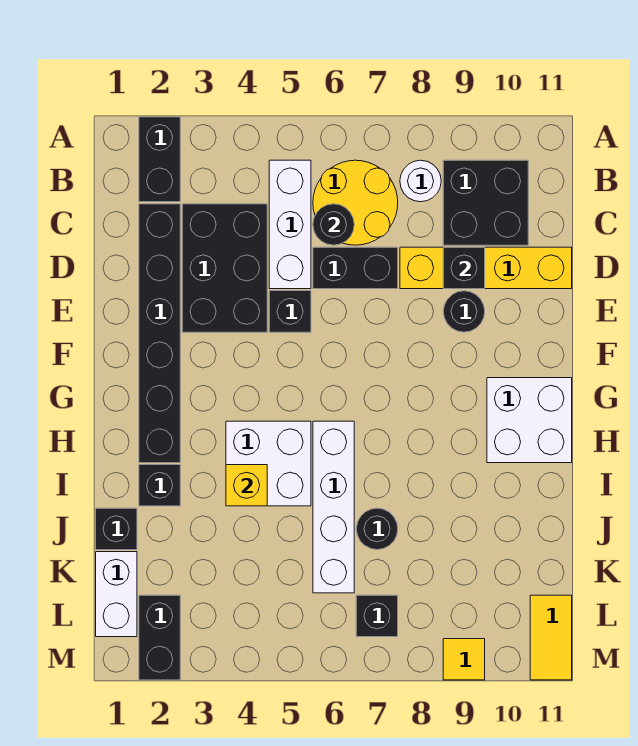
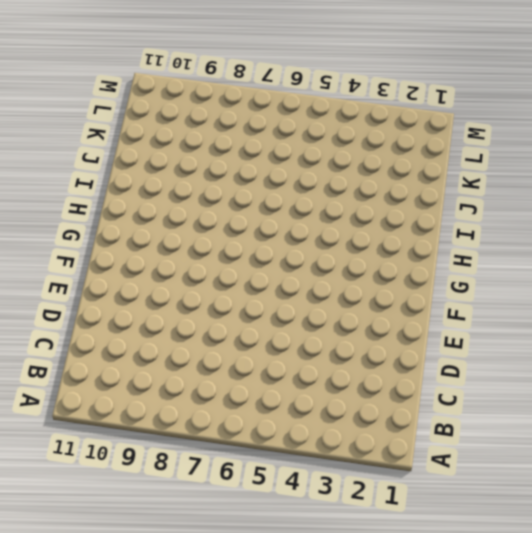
none -> black brick A2:B2 level 1
none -> white brick B5:D5 level 1
none -> yellow round brick B6:C7 level 1

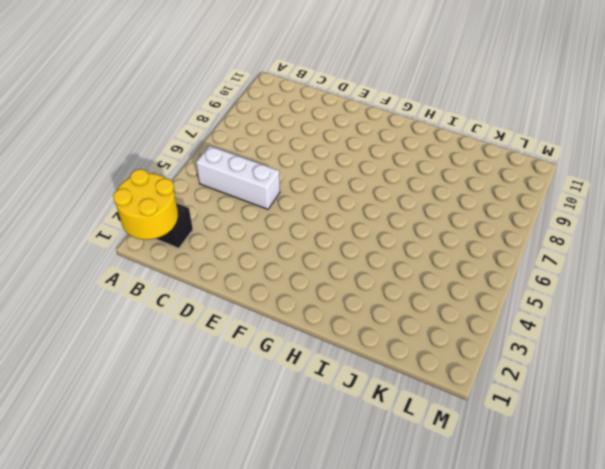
yellow round brick A1:B2 level 2 -> yellow round brick B6:C7 level 1
none -> white round brick B8 level 1
none -> black brick B9:C10 level 1
none -> black brick C2:H2 level 1

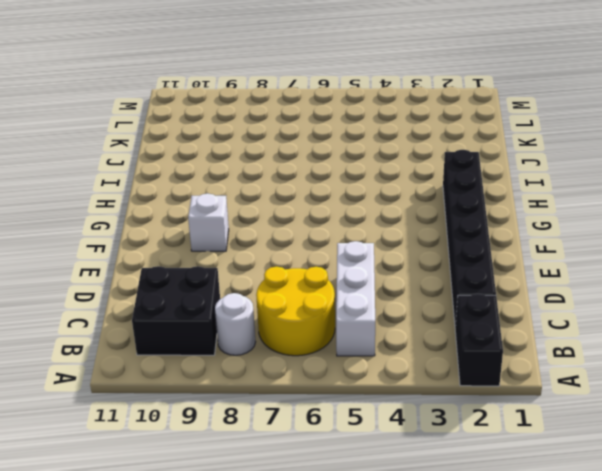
white brick F9 level 1 -> none
none -> black brick C3:E4 level 1
none -> black brick D6:D7 level 1
none -> yellow brick D8:D11 level 1

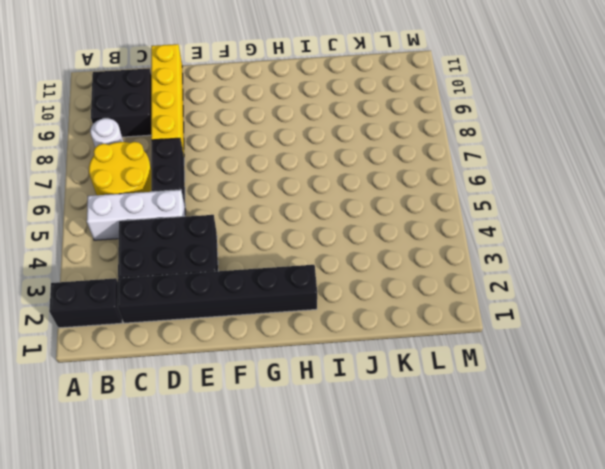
none -> black brick E5 level 1
none -> black round brick E9 level 1
none -> white brick G10:H11 level 1

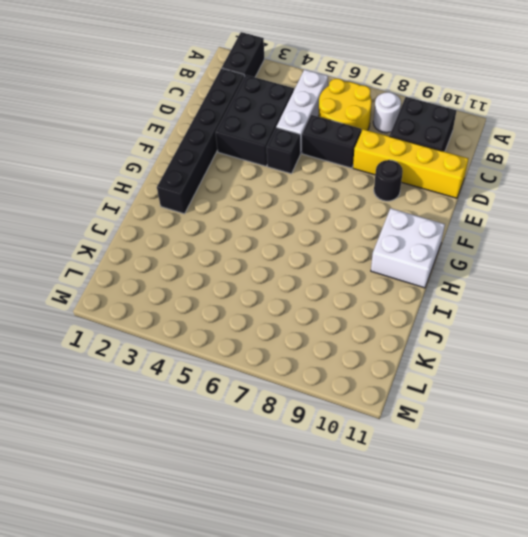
none -> white brick H4:I5 level 1
none -> white brick H6:K6 level 1
none -> black brick I2 level 1

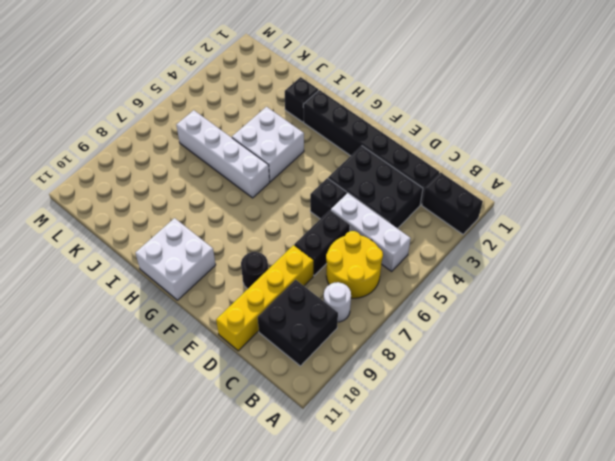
none -> black brick J1 level 1
none -> black round brick J7 level 1
none -> white brick K1:L1 level 1

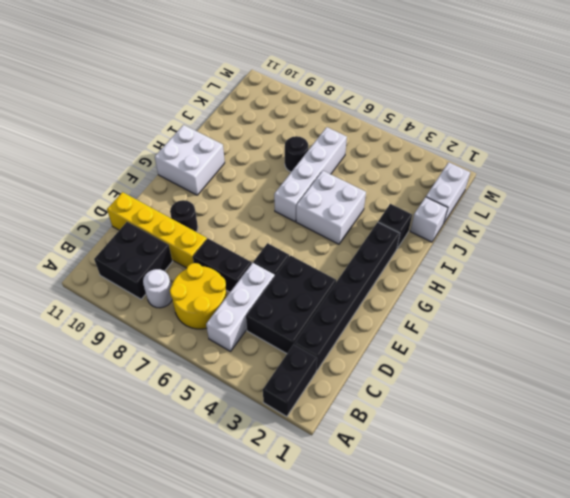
white brick J1 level 1 -> black brick J1 level 1
none -> black brick L2:M2 level 1
none -> black brick L7 level 1
none -> yellow tile L11:M11 level 1

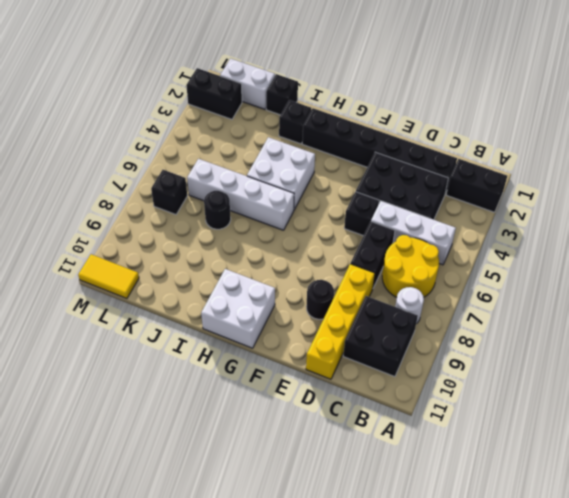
none -> yellow tile M9 level 1
none -> black round brick C6 level 2
none -> black brick D9 level 2

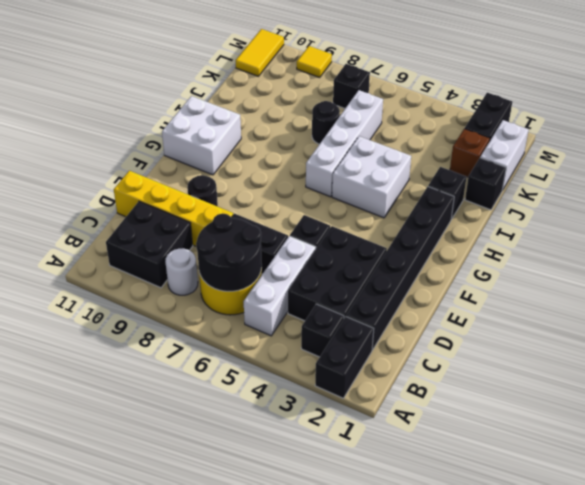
black brick B3 level 1 -> black brick D9 level 2
black round brick B6:C7 level 2 -> black round brick C6 level 2
brown brick K2 level 1 -> none
none -> yellow brick I4 level 2

